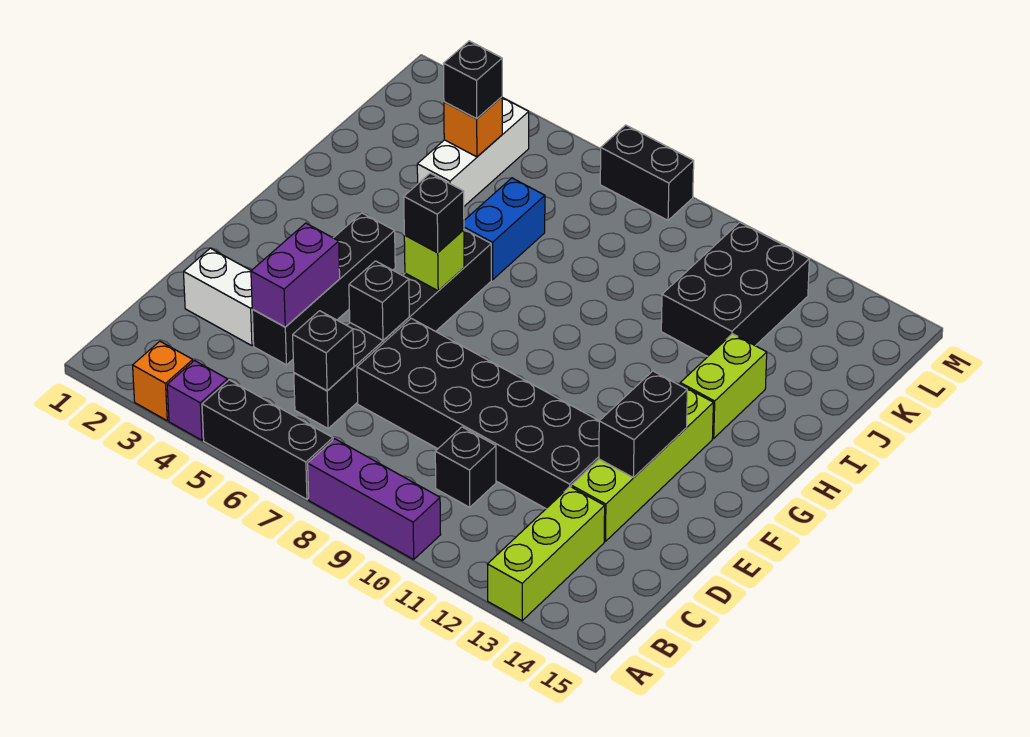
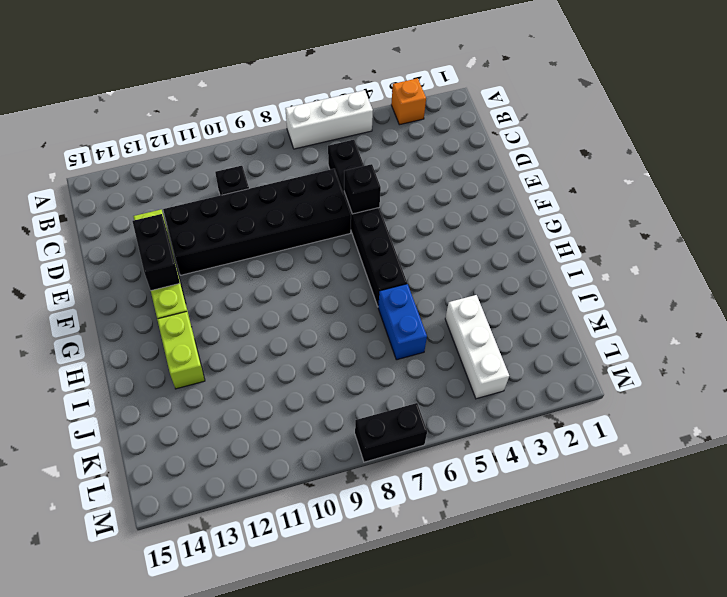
white brick A5:A7 level 1 -> black brick A5:A7 level 1
none -> purple brick A4 level 1
none -> purple brick A8:A10 level 1
none -> lime brick A13:C13 level 1

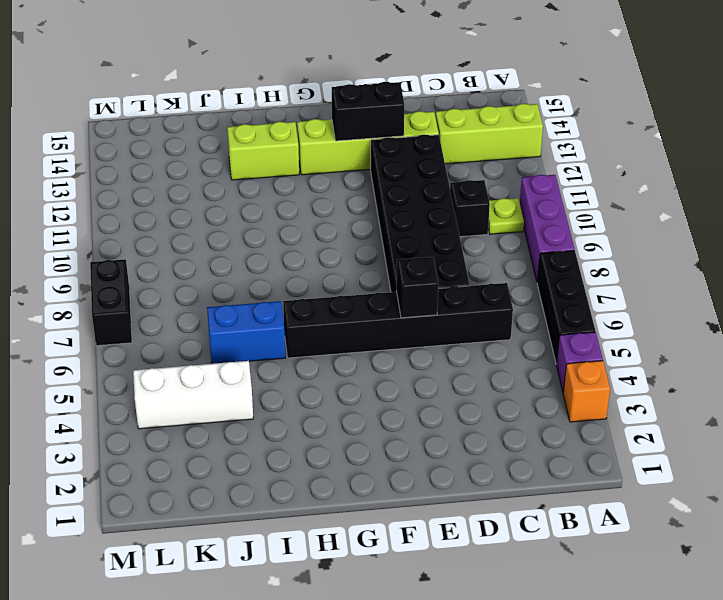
lime plate B10 level 1 -> none
none -> white brick D2:D3 level 1
none -> black brick D4:G4 level 1
none -> black brick J11:L12 level 1

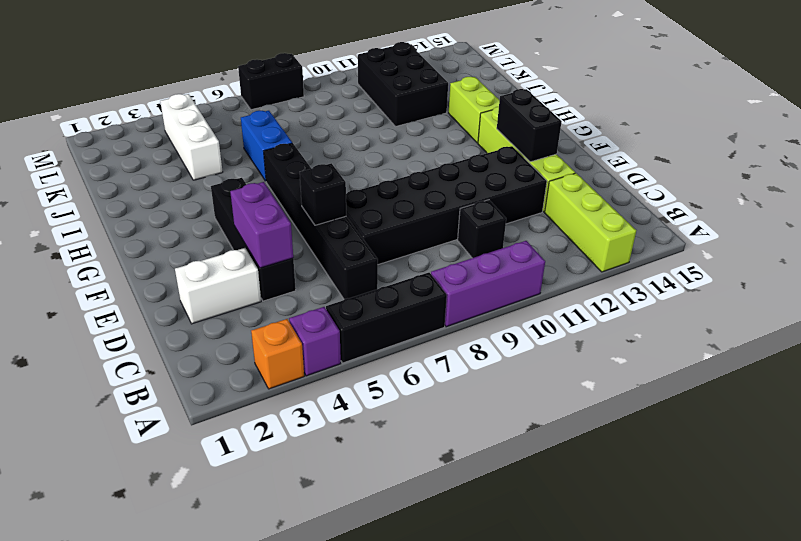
none -> black brick C6 level 2
none -> lime brick G6 level 2
none -> orange brick K4 level 2

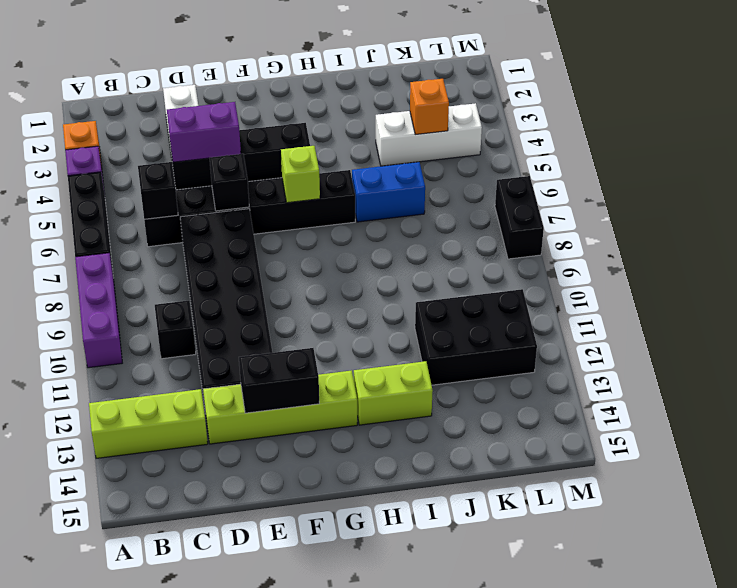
none -> black brick G6 level 3
none -> black brick K4 level 3

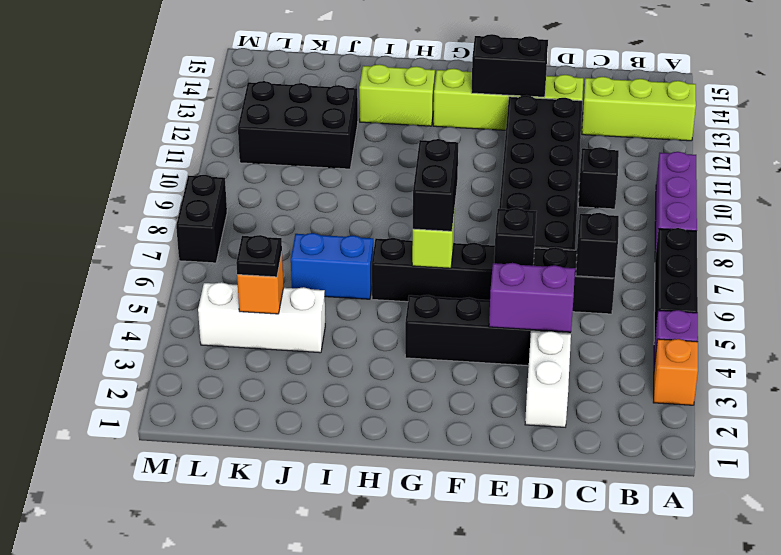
black brick G6:G7 level 3 -> black brick G6 level 3
black plate K4 level 3 -> black brick K4 level 3

